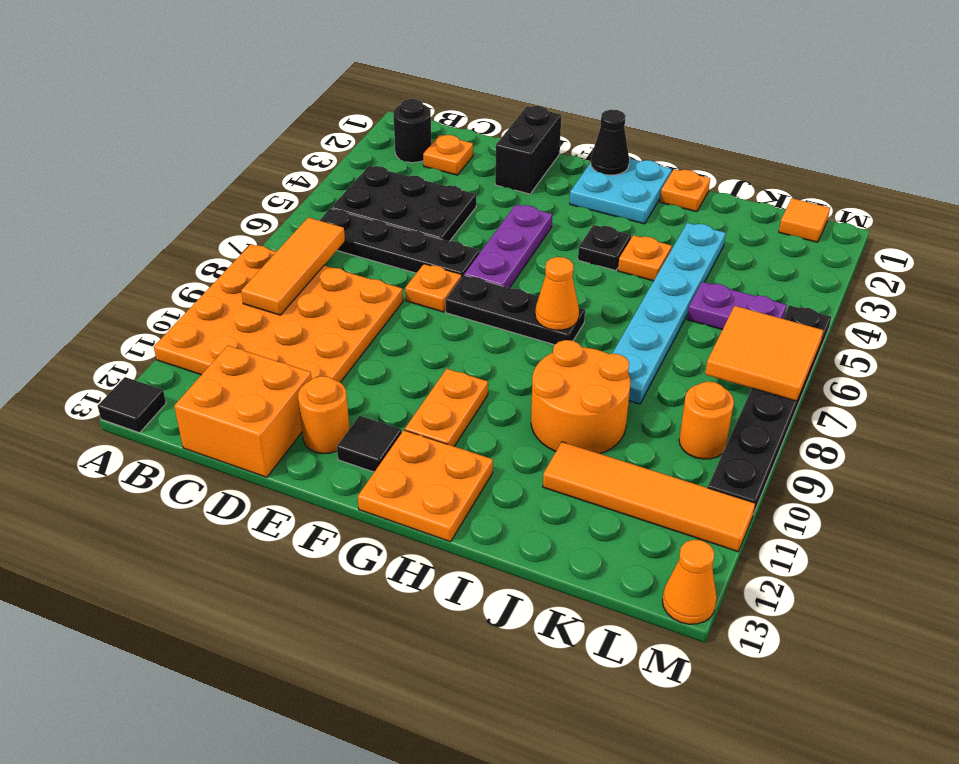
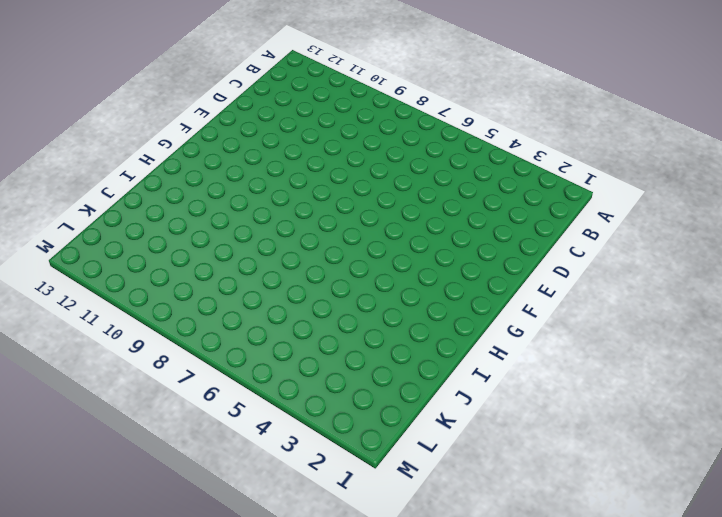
none -> orange plate A8:D11 level 1
none -> black tile A13 level 1
none -> black round brick B2 level 1
none -> black plate B4:D5 level 1

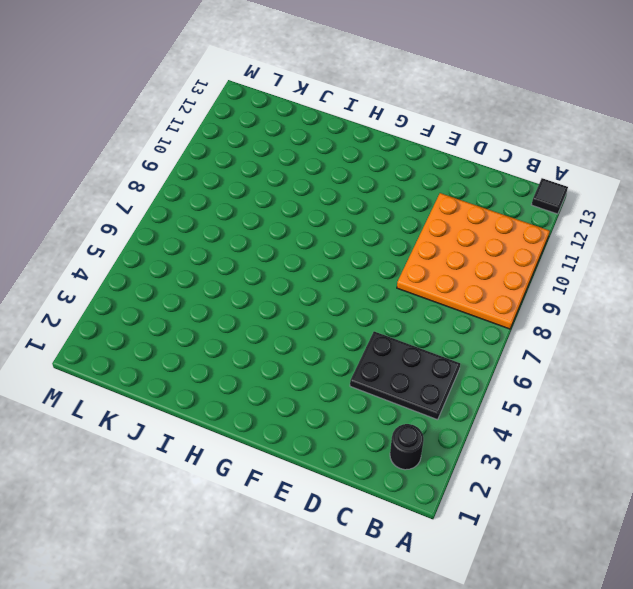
none -> black plate B6:E6 level 1
none -> orange plate C2 level 1
none -> orange brick C12:D13 level 1
none -> black brick E1:E2 level 1

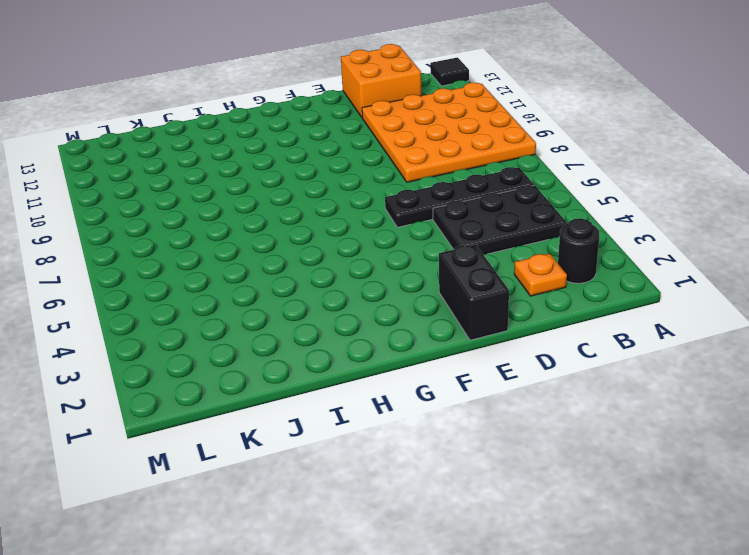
none -> orange plate E7 level 1
none -> orange round brick E12 level 1
none -> purple plate F4:F6 level 1
none -> black plate F7:H7 level 1

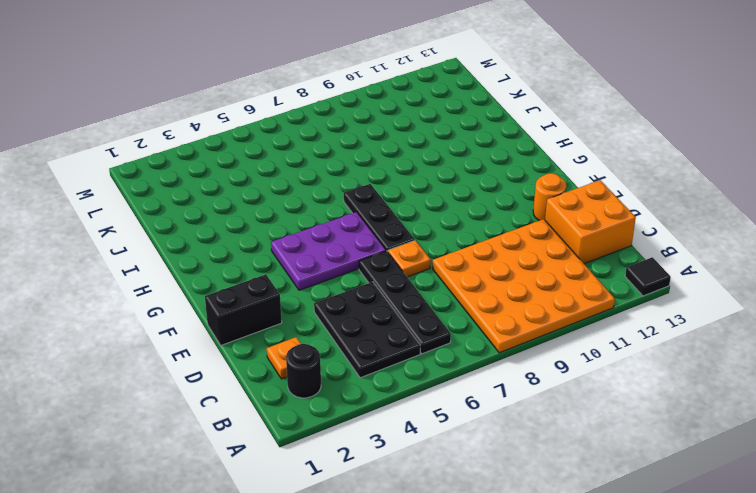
purple plate F4:G6 level 1 -> purple plate F4:F6 level 1
none -> black tile F12 level 1
none -> cyan plate G1:H2 level 1
none -> orange plate G10:G11 level 1
none -> orange plate G12:H13 level 1

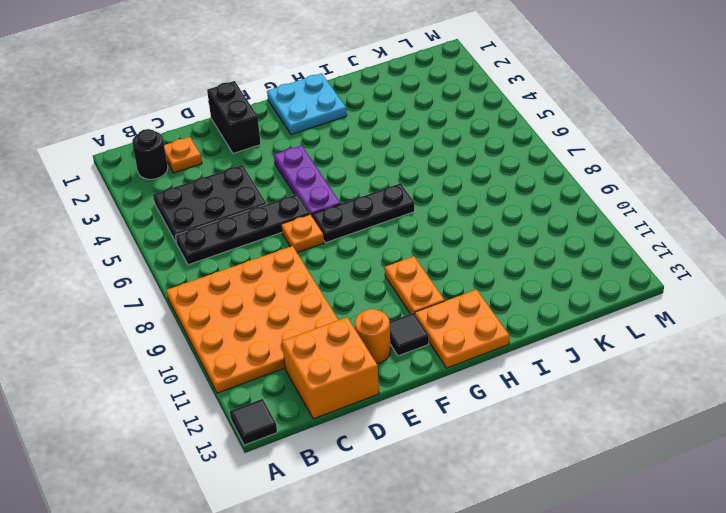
none -> black plate H4 level 1
none -> orange plate I1 level 1
none -> orange plate I4 level 1
none -> orange round brick I9:J10 level 1

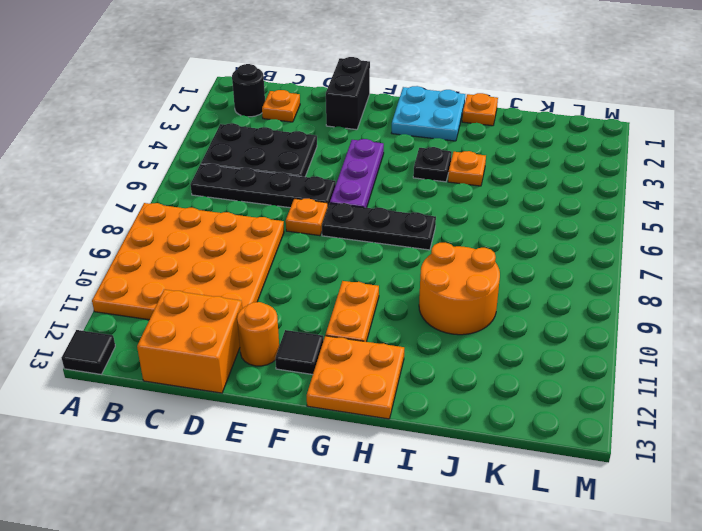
none -> cyan plate J3:J8 level 1
none -> orange tile J11:M11 level 1
none -> purple plate K5:L5 level 1
none -> orange tile L1 level 1

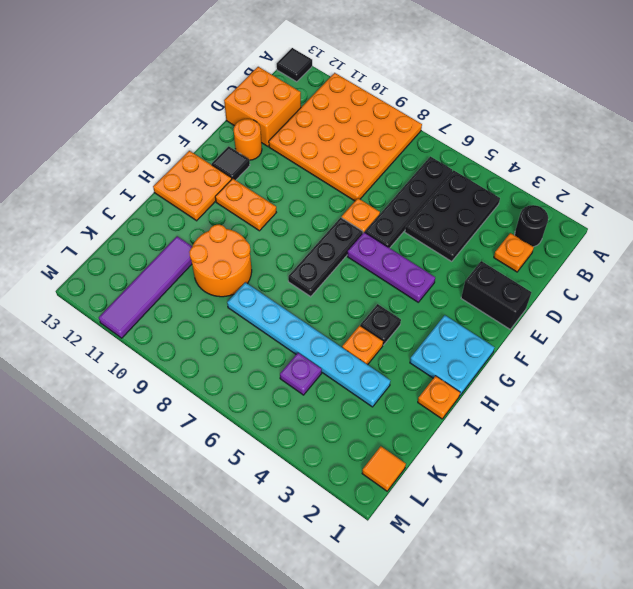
purple tile J11:M11 level 1 -> orange tile J11:M11 level 1
purple plate K5 level 1 -> purple plate K5:L5 level 1
none -> orange round brick L9 level 1
none -> black plate M5:M10 level 1
none -> orange cone M13 level 1
none -> orange tile B7:B9 level 2

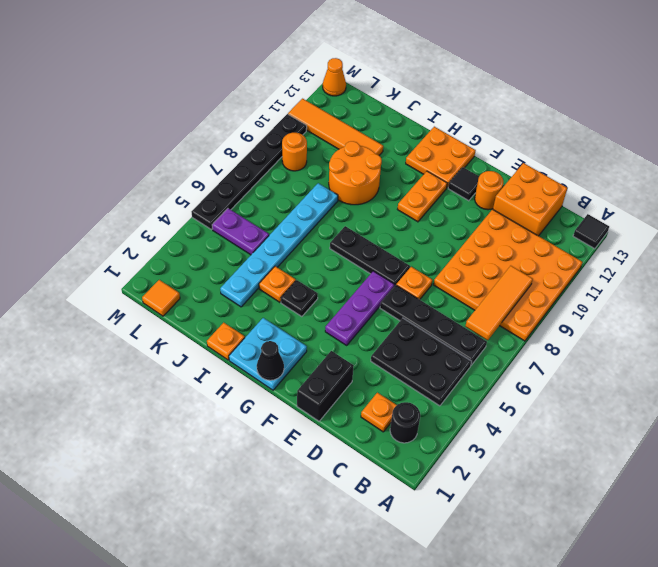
none -> orange cone H7 level 2
none -> orange tile L6:M7 level 2

